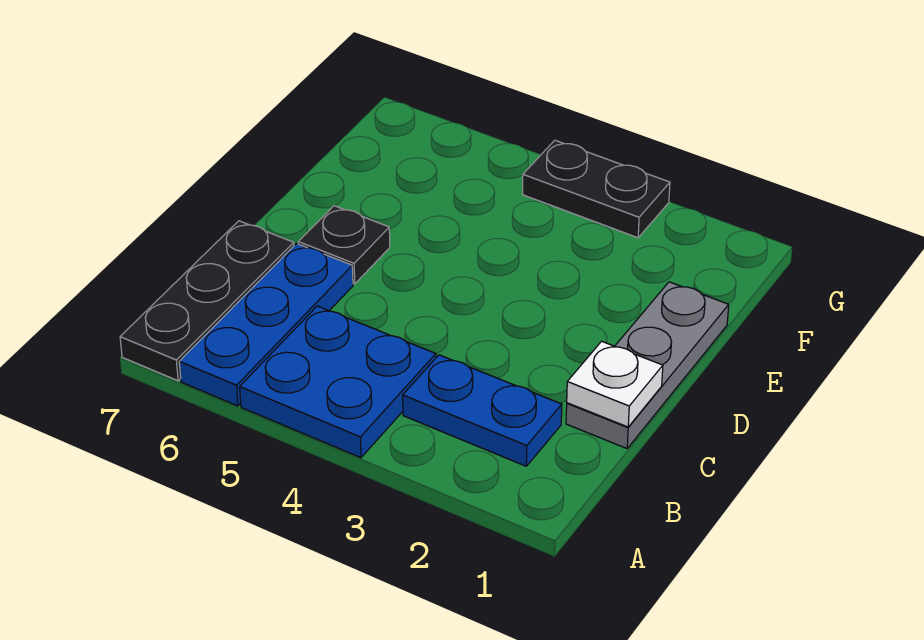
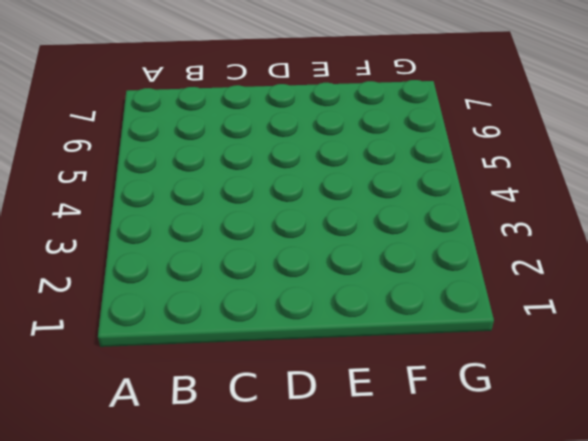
none -> blue plate A4:B5 level 1
none -> blue plate A6:C6 level 1

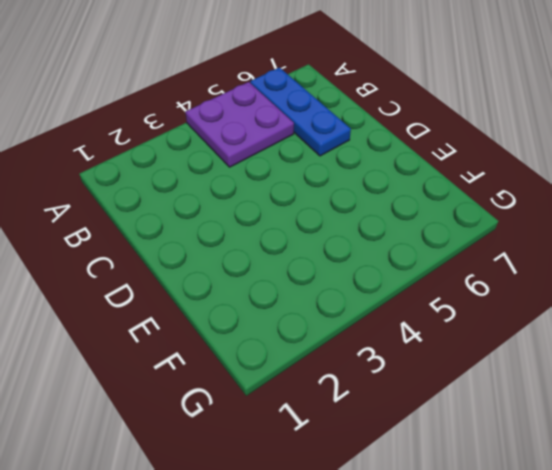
purple plate A4:B5 level 1 -> blue plate A4:B5 level 1
none -> black plate A7:C7 level 1
none -> blue plate B2:B3 level 1

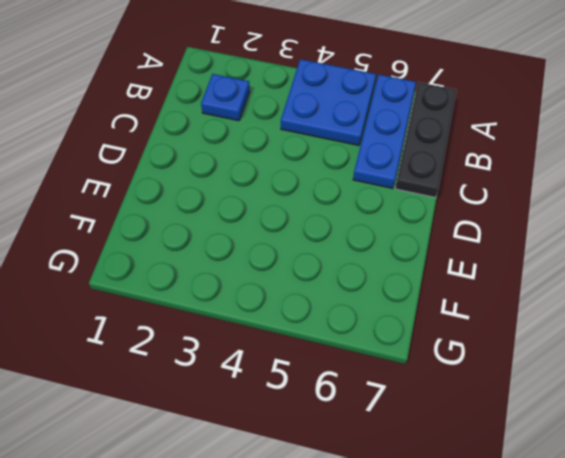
blue plate B2 level 1 -> blue plate B2:B3 level 1
none -> grey plate C1:E1 level 1
none -> black plate D6 level 1

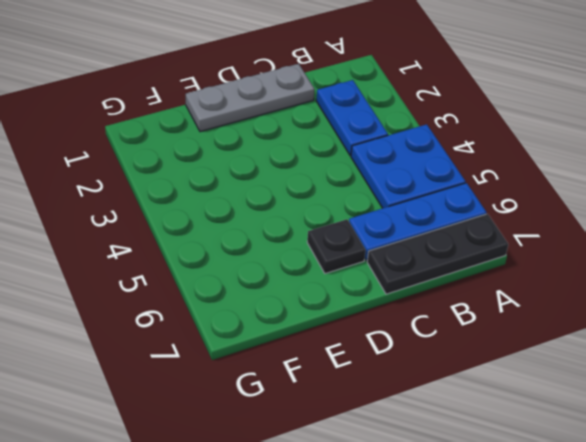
none -> black plate G3:G4 level 1
none -> white plate C1 level 2

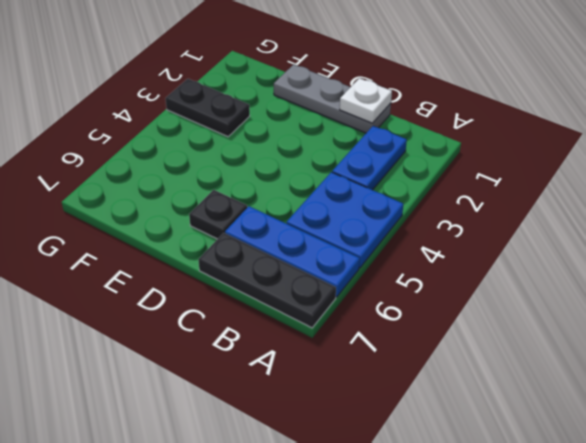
black plate F3:G3 level 1 -> black plate G3:G4 level 1

